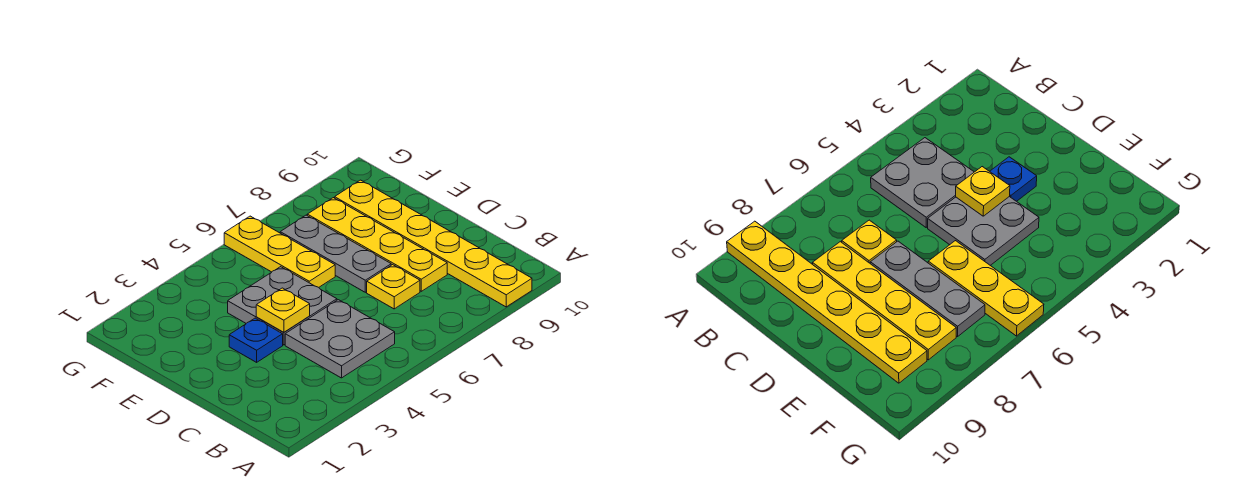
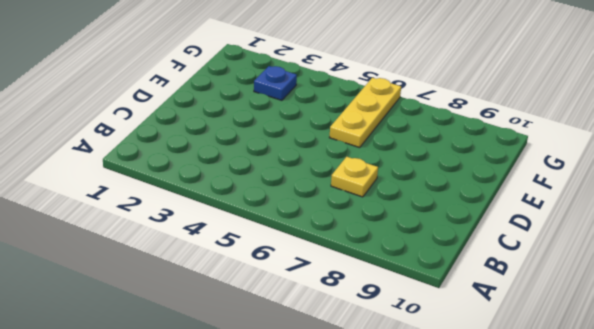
blue plate F3 level 1 -> blue plate D3 level 1
none -> yellow plate A9:F9 level 1
none -> grey plate B4:C5 level 1

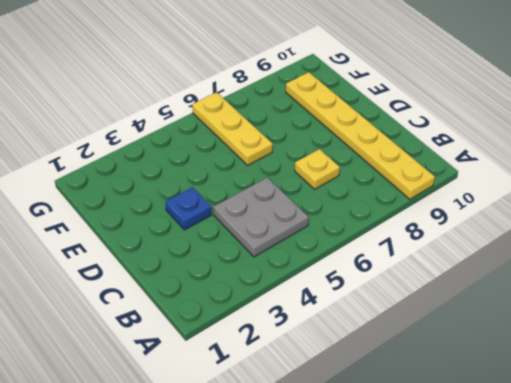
none -> yellow plate C8:F8 level 1
none -> grey plate D4:E5 level 1

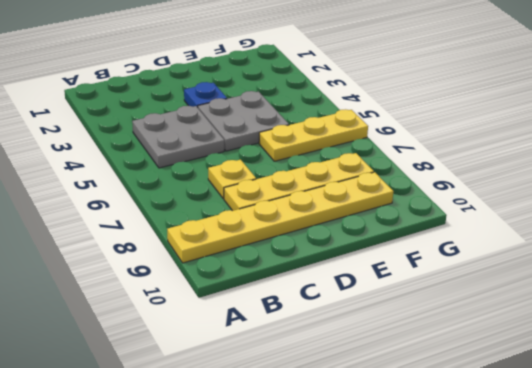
none -> grey plate D7:F7 level 1
none -> yellow plate D4 level 2

